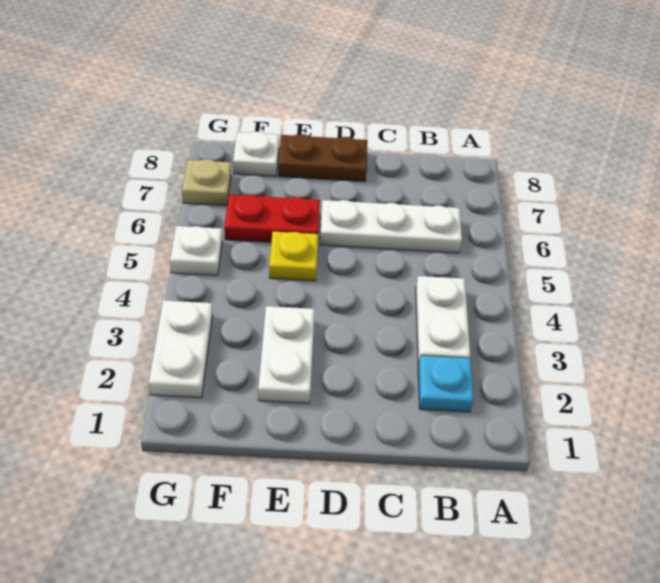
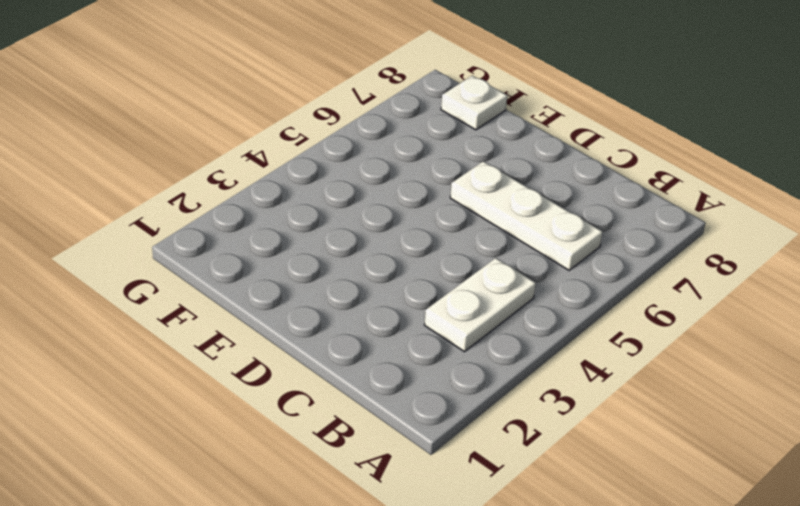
none -> cyan plate B2 level 1
none -> brown plate D8:E8 level 1

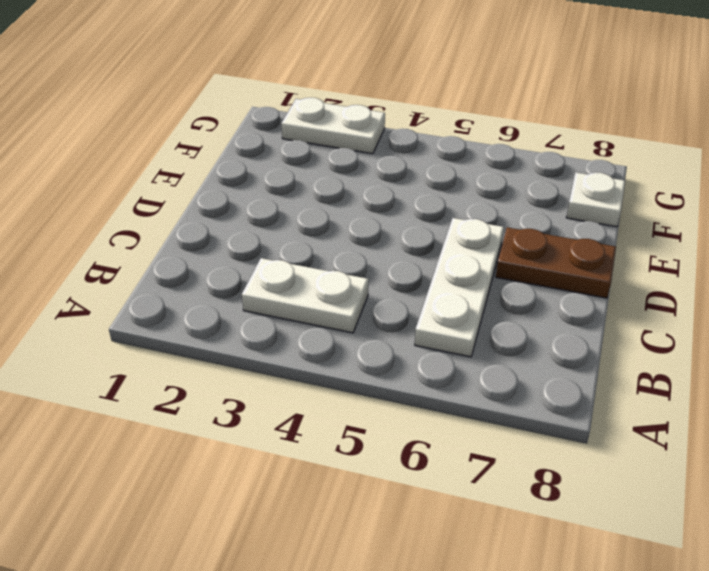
brown plate D7:D8 level 1 -> brown plate D8:E8 level 1
none -> cyan plate B2 level 1
none -> white plate E2:E3 level 1

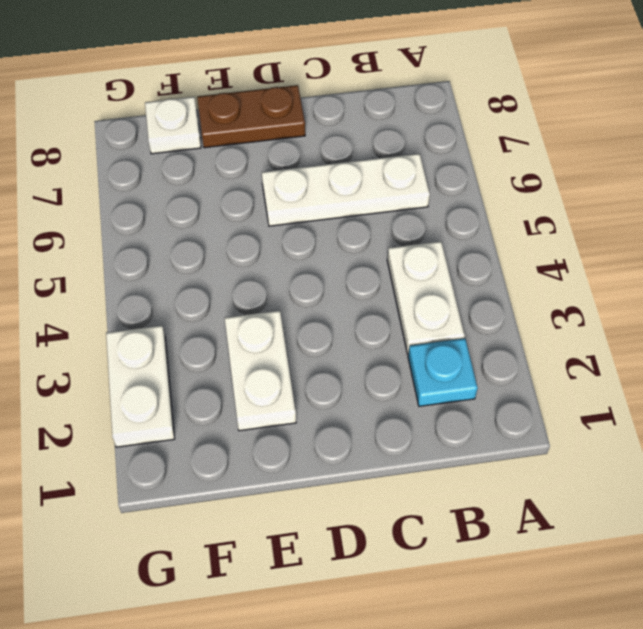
none -> yellow plate E5 level 1
none -> red plate E6:F6 level 1

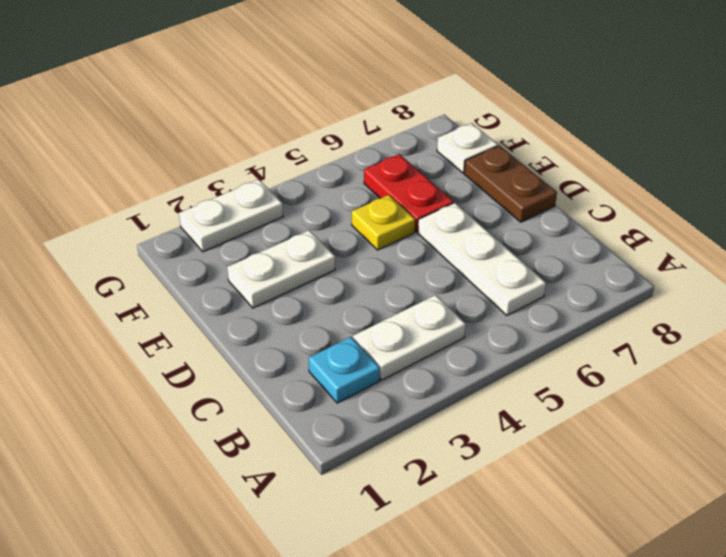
none -> white plate G5 level 1
none -> tan plate G7 level 1

